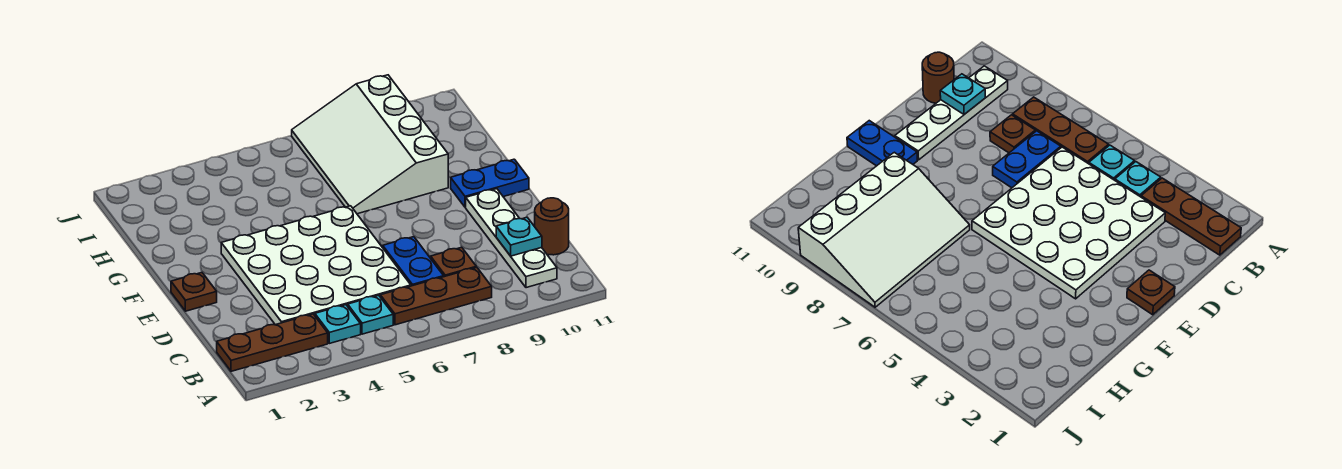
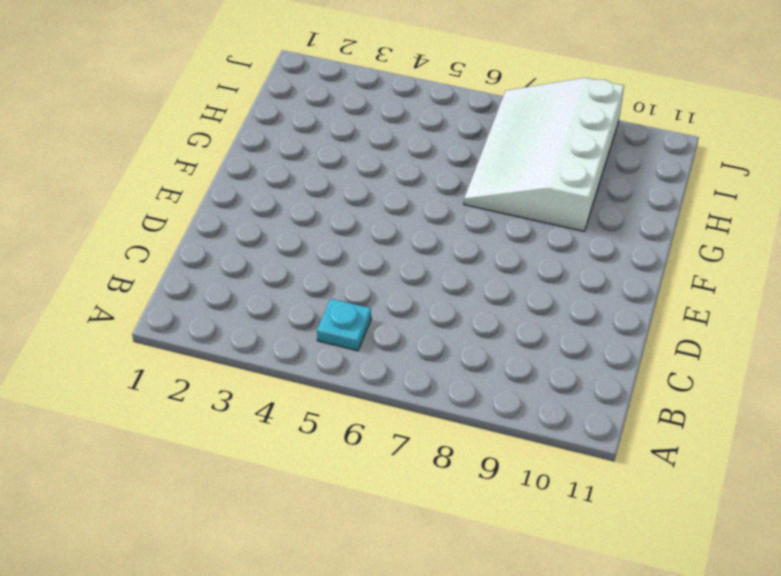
none -> brown plate B1:B3 level 1
none -> cyan plate B4 level 1
none -> brown plate B6:B8 level 1

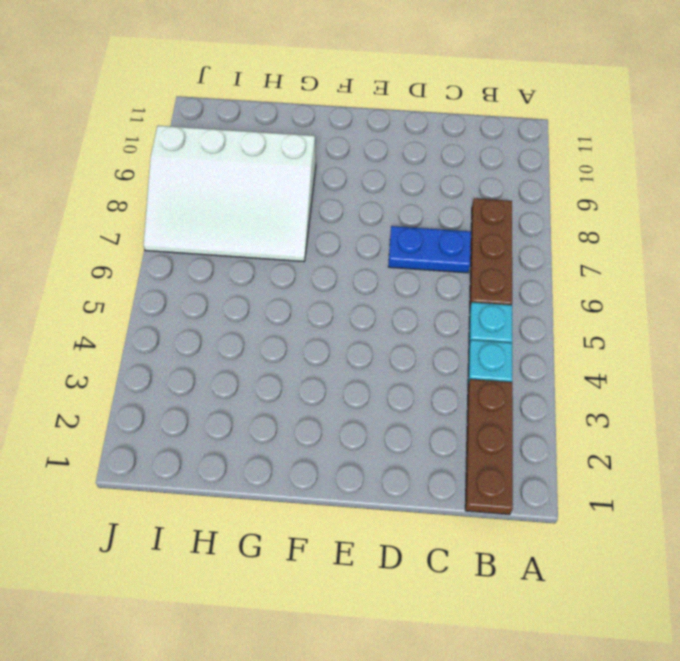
none -> white plate B10:E10 level 1
none -> white plate C3:F6 level 1
none -> brown plate C8 level 1

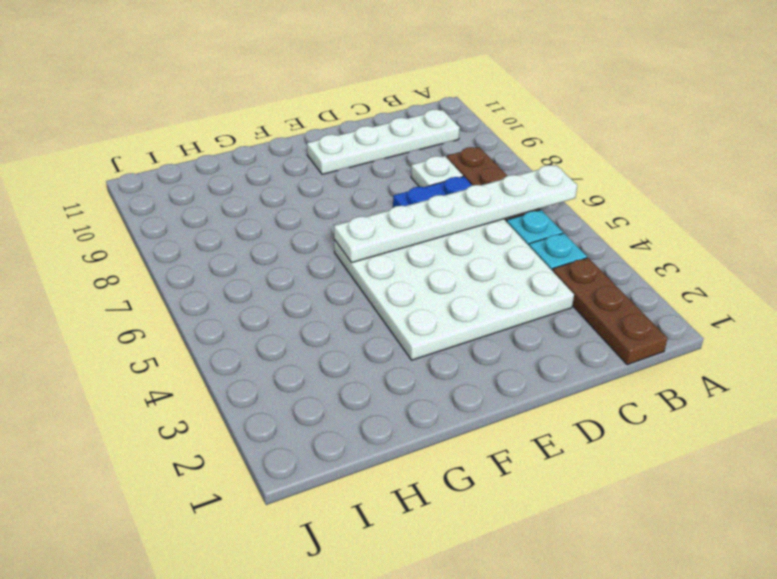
white plate A6:F6 level 2 -> none
white plate C8 level 1 -> brown plate C8 level 1
none -> brown round brick C11 level 1
none -> brown plate E1 level 1
none -> blue plate F10:F11 level 1

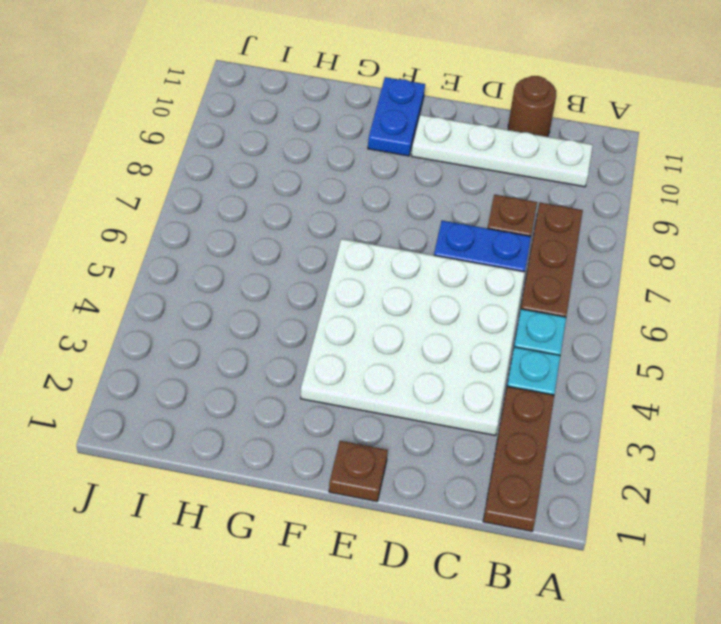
none -> white slope G7:J9 level 1 top 9
none -> cyan plate C10 level 2

